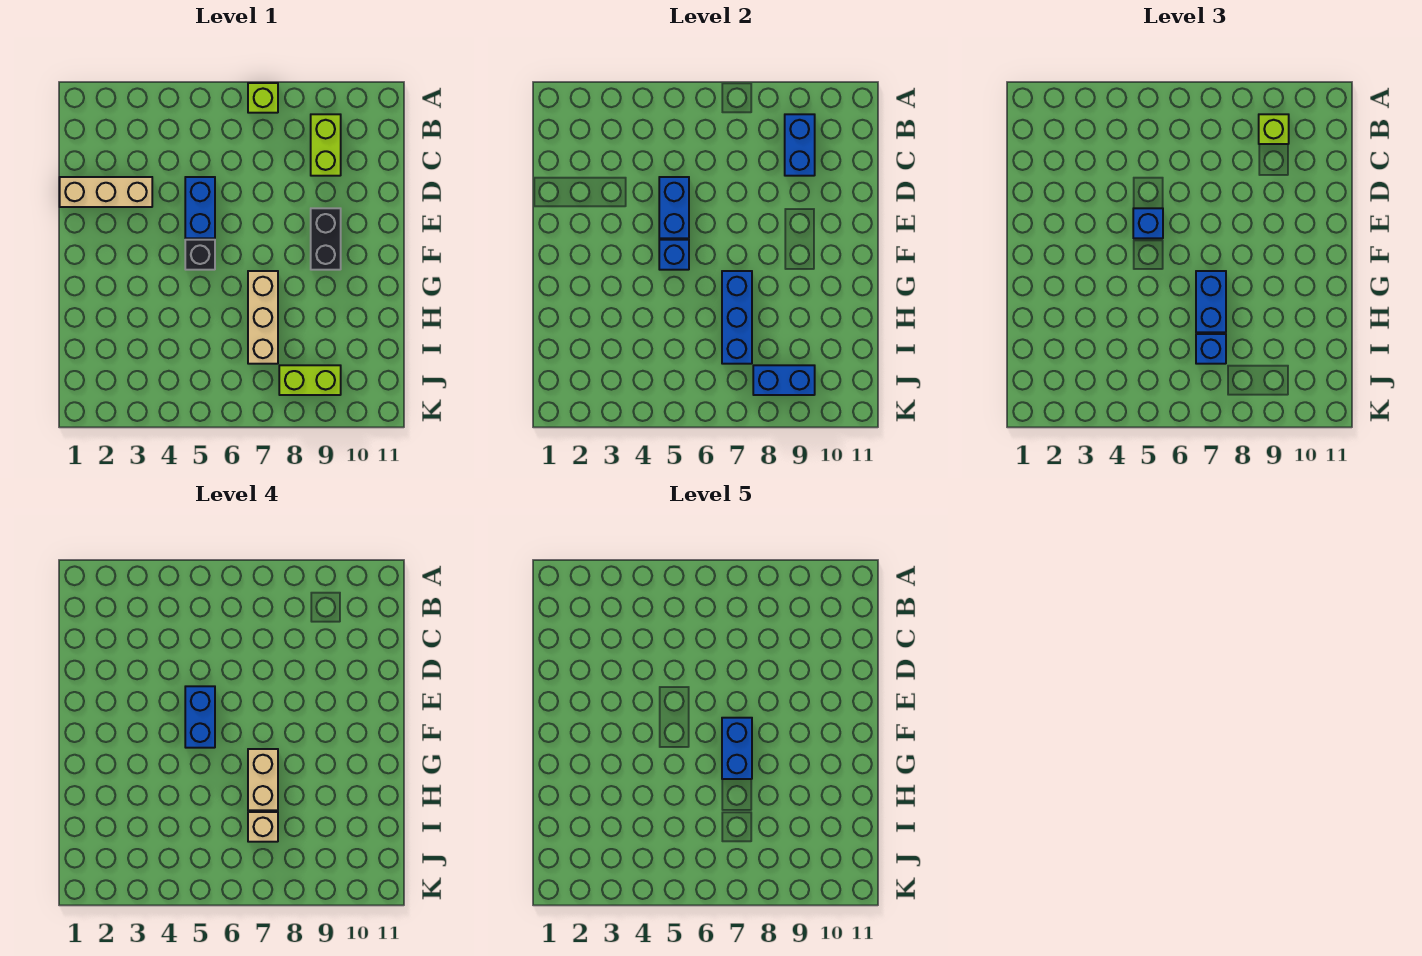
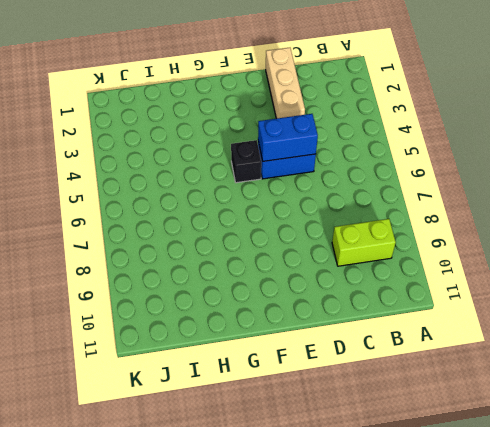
none -> lime brick A7 level 1
none -> black brick E9:F9 level 1
none -> tan brick G7:I7 level 1

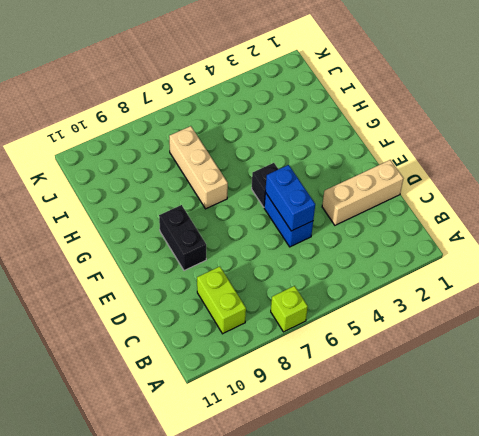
none -> lime brick J8:J9 level 1
none -> blue brick B9:C9 level 2
none -> blue brick F5 level 2

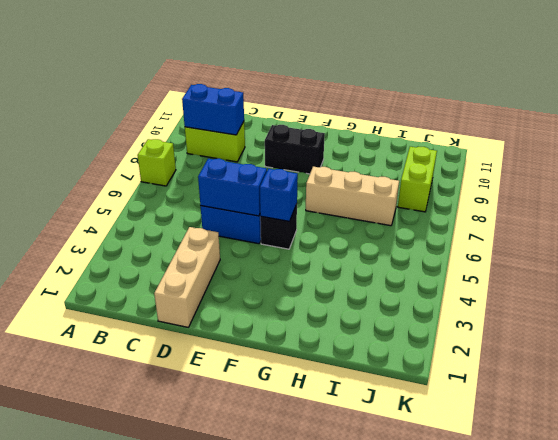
none -> blue brick G7:I7 level 2
none -> blue brick J8:J9 level 2
none -> lime brick B9 level 3

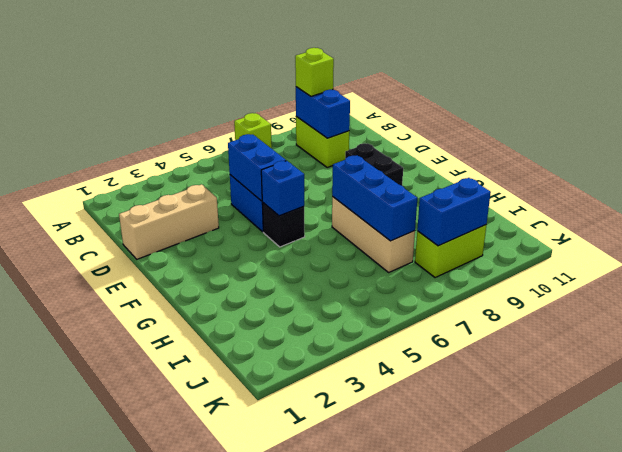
none -> blue brick E5 level 3
none -> blue brick G7:H7 level 3
none -> blue brick I7 level 3

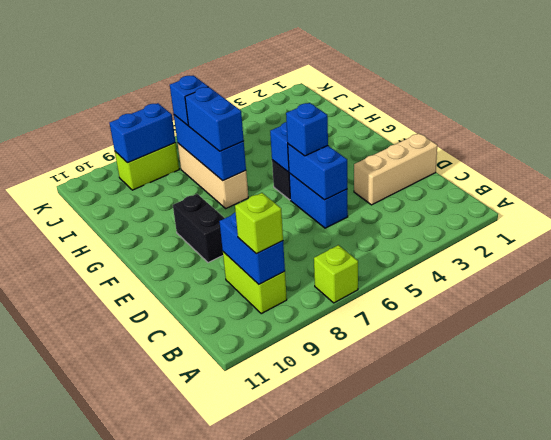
none -> blue brick E5:F5 level 4
none -> tan brick G7:H7 level 4
none -> tan brick I7 level 4

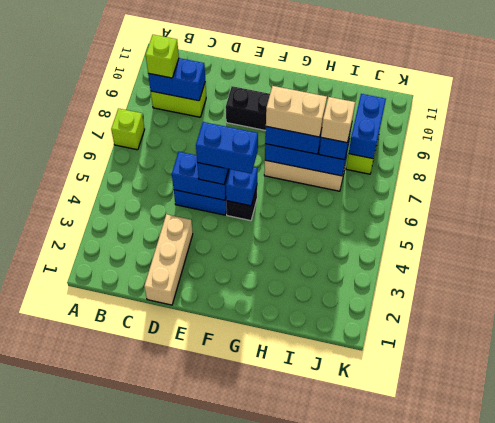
none -> blue brick F7:G7 level 5

